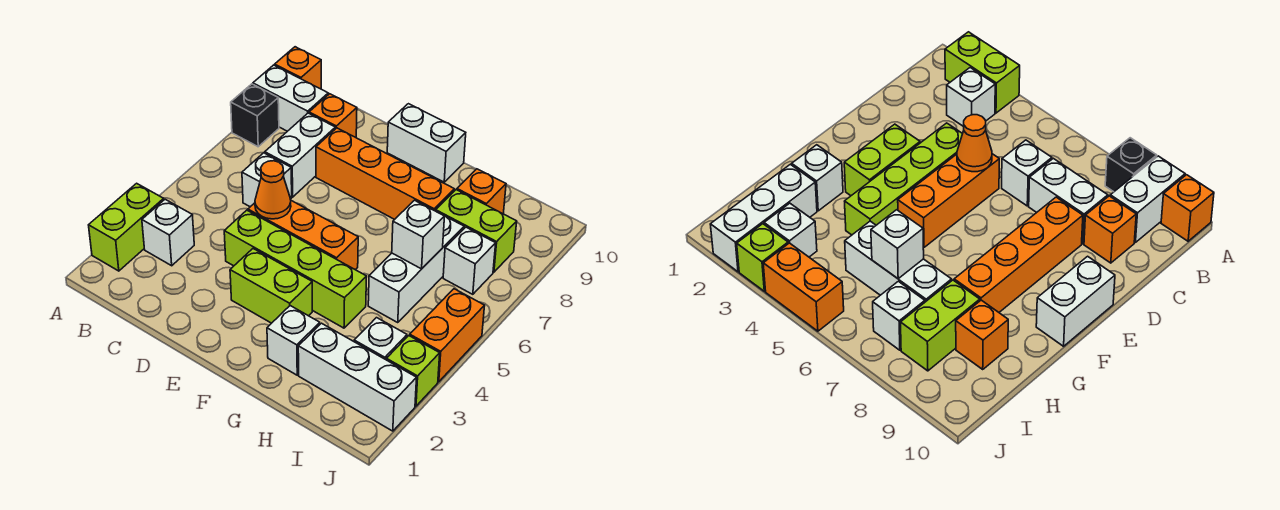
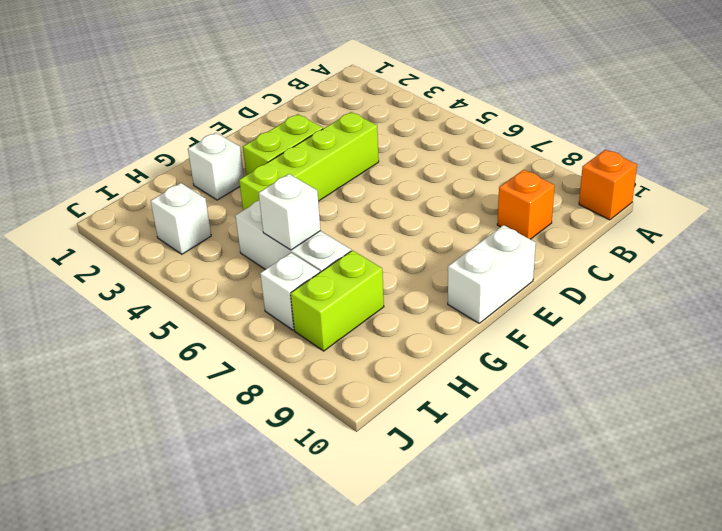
none -> lime brick A2:A3 level 1
none -> black brick A8 level 1
none -> white brick A9:B9 level 1

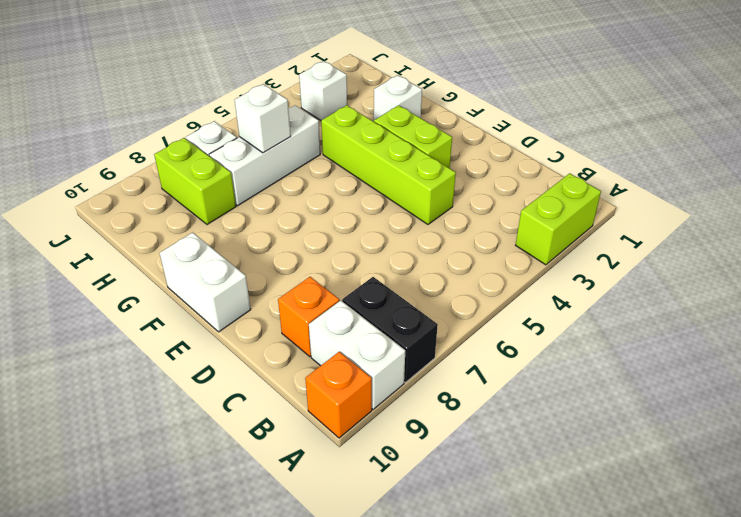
black brick A8:B8 level 1 -> black brick A8 level 1
none -> white brick B3 level 1
none -> white brick C6 level 1
none -> white brick C7:C8 level 1

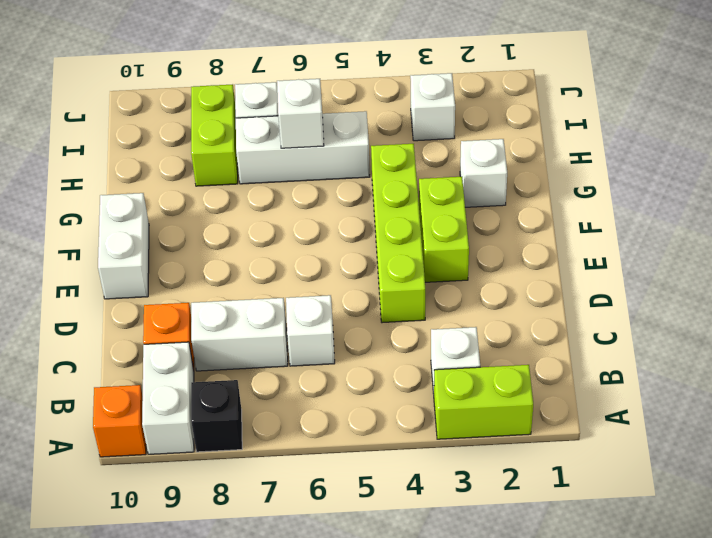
none -> orange brick D5:F5 level 1
none -> orange brick D8:G8 level 1
none -> white brick H2:J2 level 1

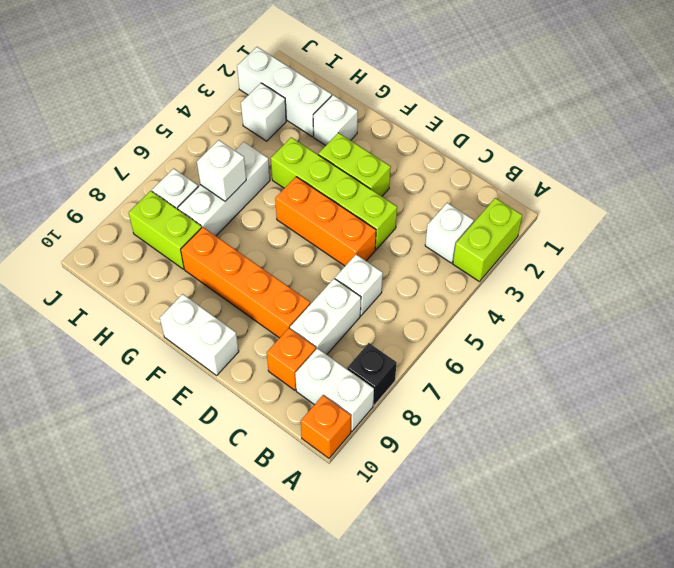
none -> orange brick H9 level 1
none -> lime brick J3 level 1
none -> orange brick J4:J5 level 1

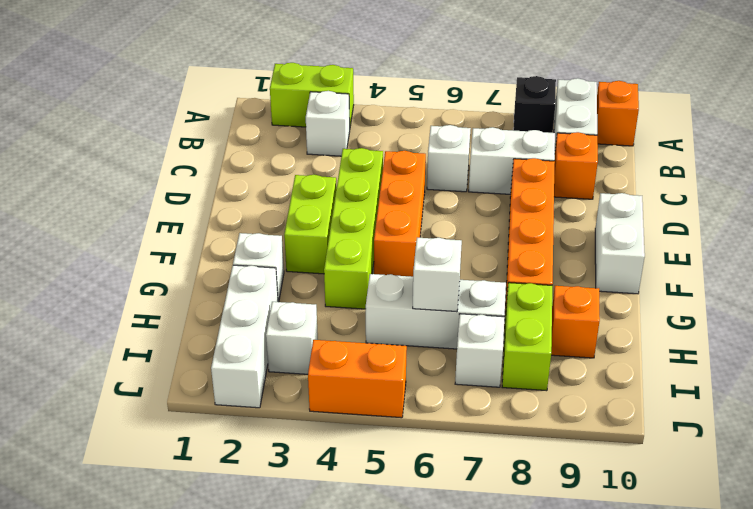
none -> lime brick J3 level 1
none -> orange cone D5 level 2

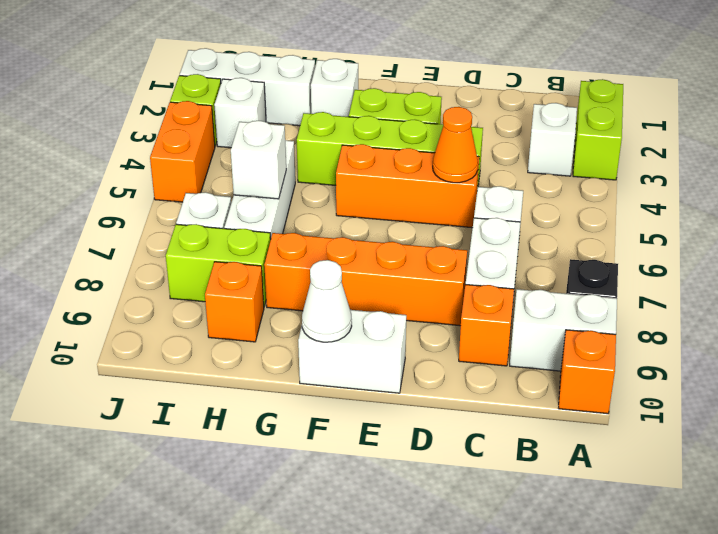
white cone F10 level 2 -> none

